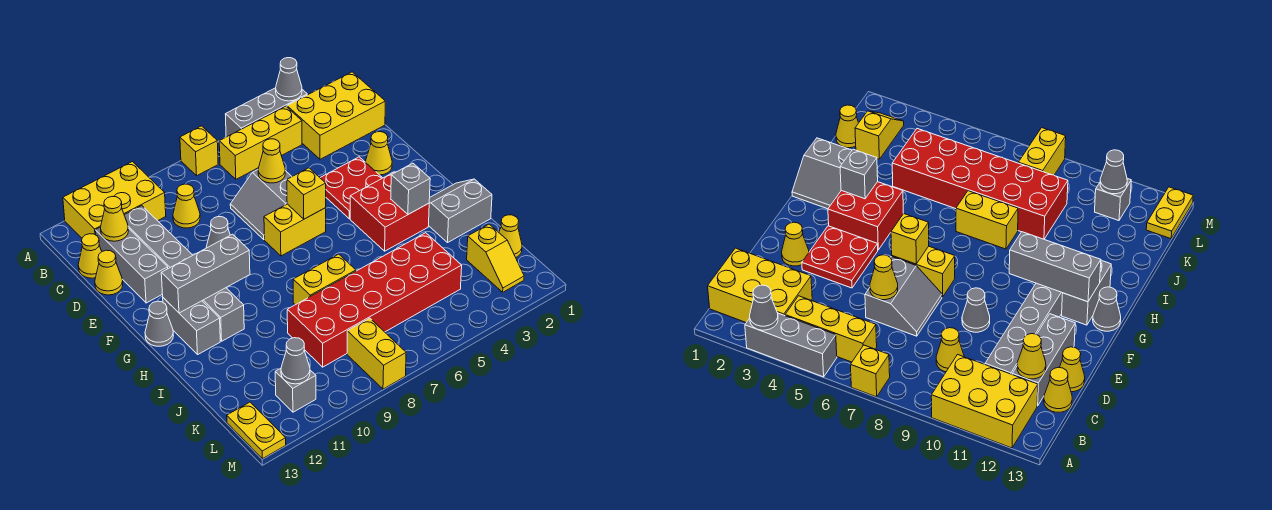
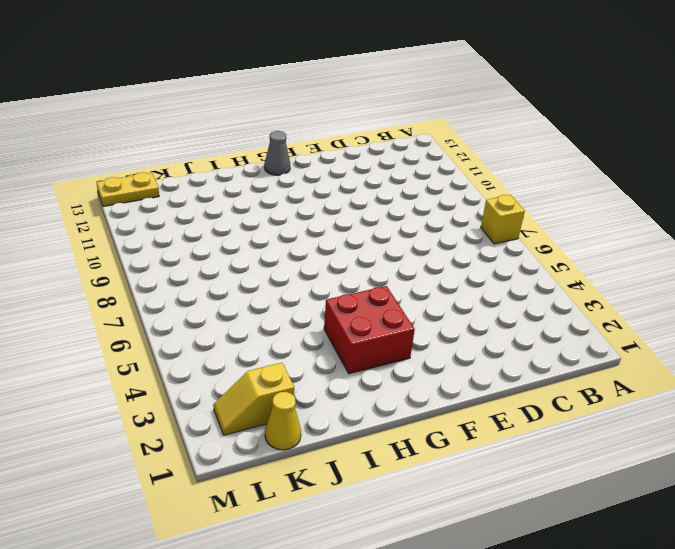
none -> grey brick A3:A5 level 1
none -> yellow brick A10:B12 level 1
none -> yellow brick B1:C3 level 1
none -> yellow brick B4:B6 level 1

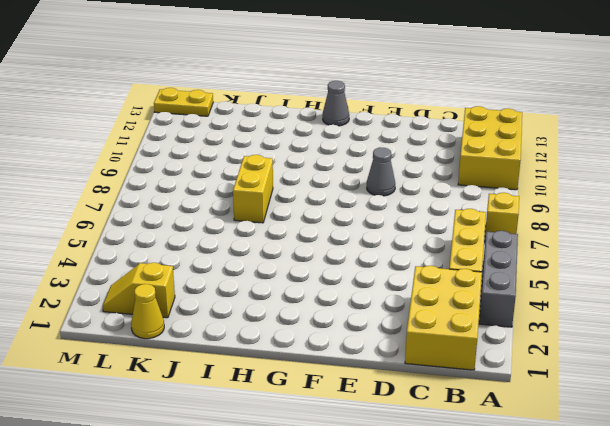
none -> yellow cone C9 level 1
none -> grey brick C11:H11 level 1
none -> grey brick C12:E12 level 1
none -> yellow cone C13 level 1

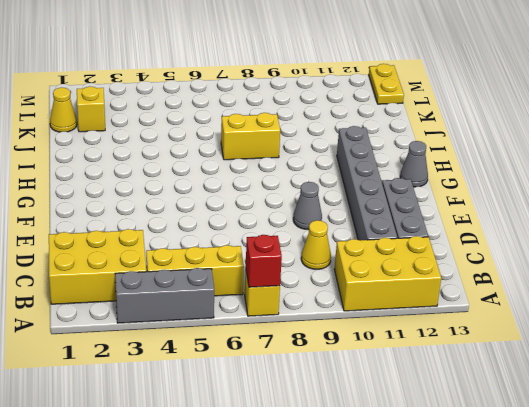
red brick A7 level 2 -> none
none -> yellow cone C13 level 1
none -> grey slope D6:E7 level 1 top 6
none -> yellow cone D13 level 1
none -> yellow cone E2 level 1

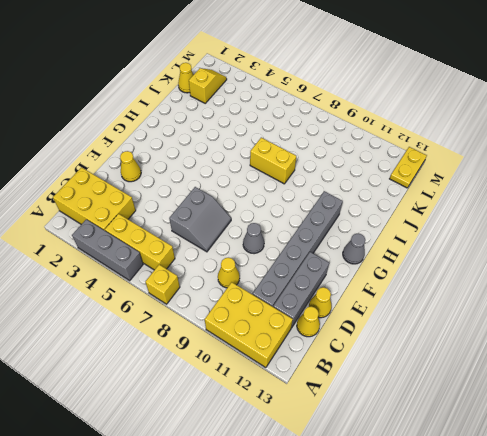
none -> red plate E3:F4 level 1
none -> yellow brick F6:F7 level 1
none -> red brick G3:H4 level 1
none -> grey brick G12:H12 level 1

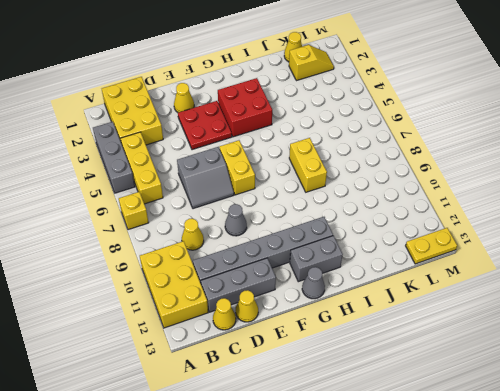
none -> grey slope H1:I2 level 1 top I
none -> red brick J4:K9 level 1
none -> yellow brick L8:M8 level 1
none -> grey brick L11 level 1

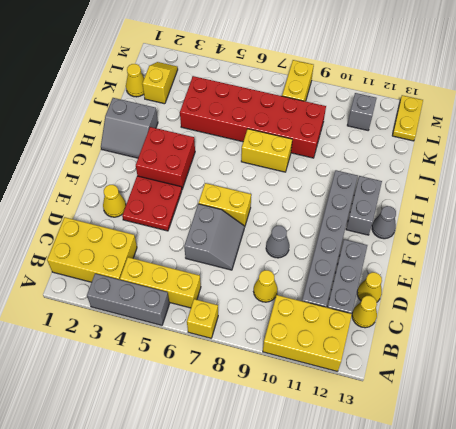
none -> grey cone A3 level 2
none -> yellow cone C12 level 2
none -> yellow cone D6 level 2
none -> yellow brick F6 level 2

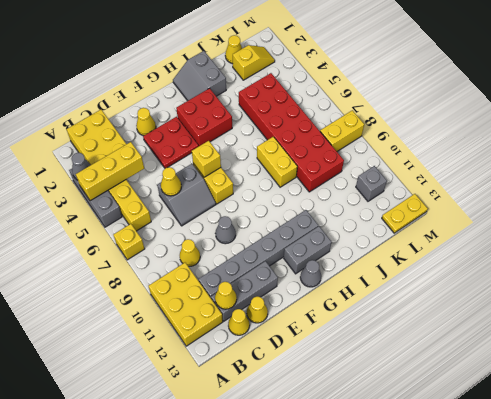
yellow brick A4:C4 level 2 -> none
none -> grey brick G10:G12 level 2
none -> grey brick H3 level 2
none -> grey cone L11 level 2

